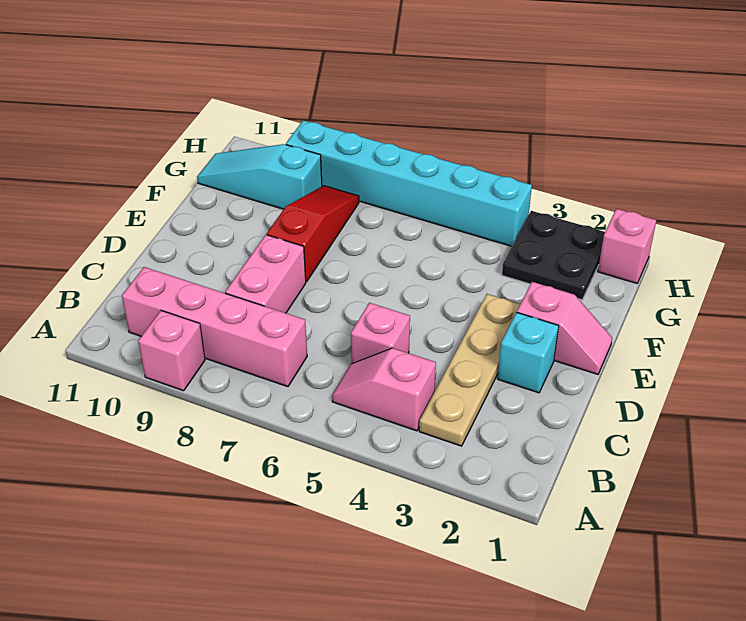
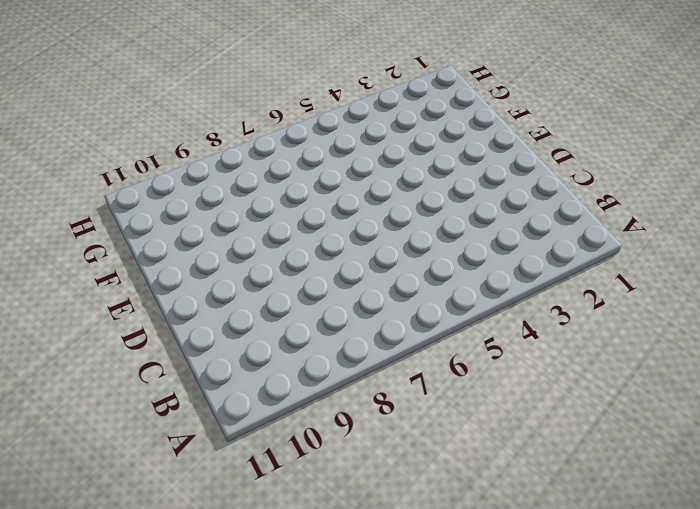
none -> pink brick A9 level 1
none -> tan plate B3:E3 level 1
none -> pink slope B4:B5 level 1 top 4

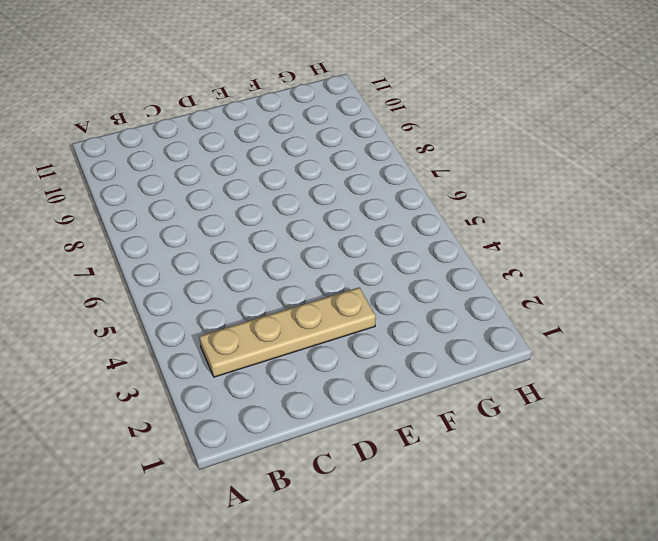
none -> pink brick A9 level 1
none -> pink slope B4:B5 level 1 top 4
none -> pink brick B7:B10 level 1

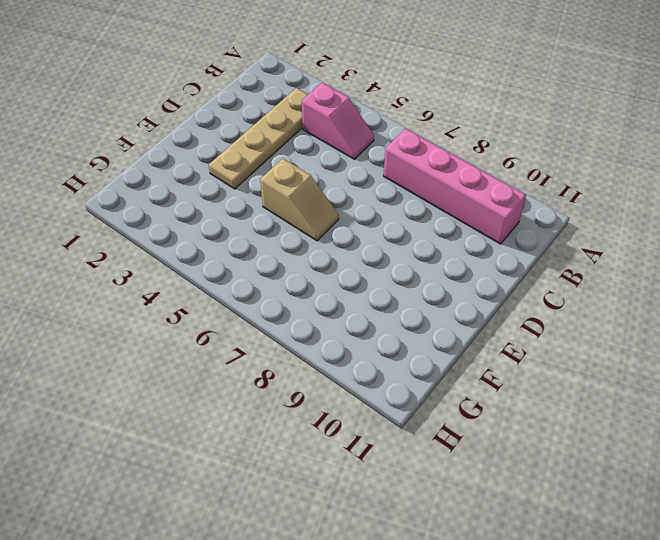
tan slope E5:E6 level 1 top 5 -> none
none -> pink brick A9 level 1
none -> pink brick C5 level 1
none -> pink brick C8:D8 level 1

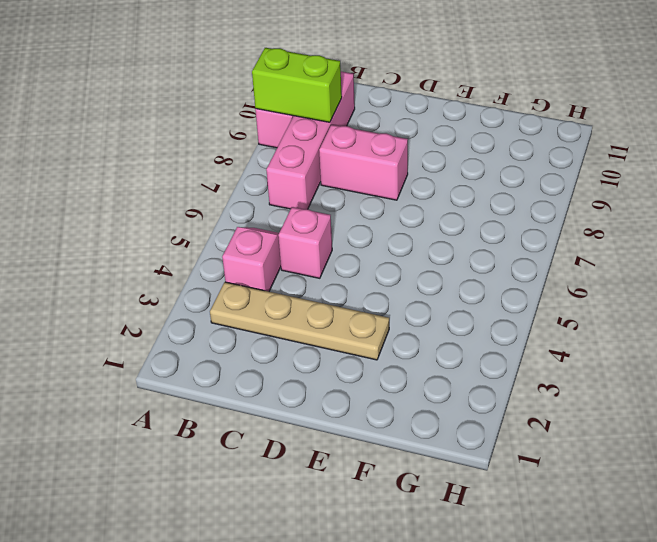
lime brick A9:B9 level 2 -> none
none -> cyan brick D2 level 1
none -> pink slope E1:E2 level 1 top 2
none -> red slope E8:G8 level 1 top E

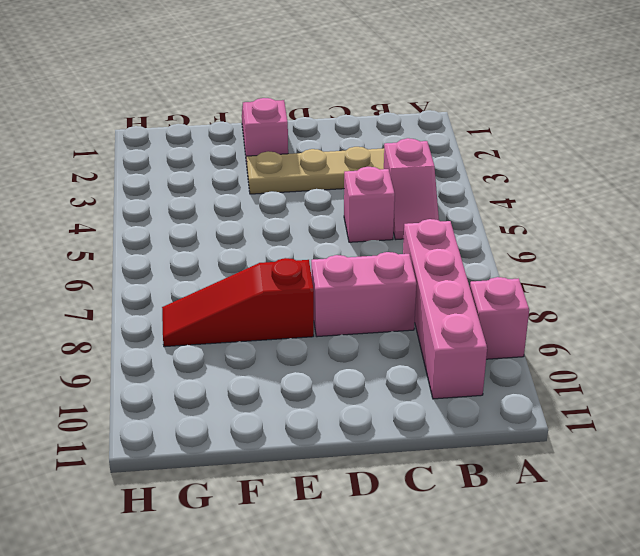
none -> cyan brick D2 level 1
none -> black plate G2:H3 level 1
none -> cyan slope G9:G11 level 1 top 9

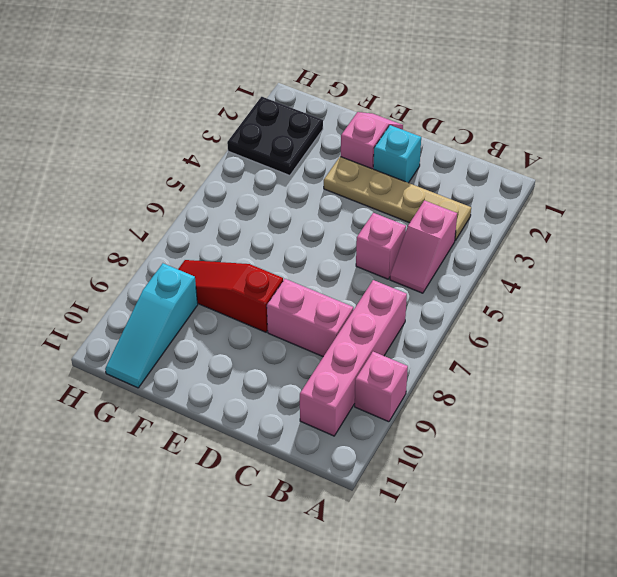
none -> pink brick H1 level 1
none -> cyan brick H4:H9 level 1

